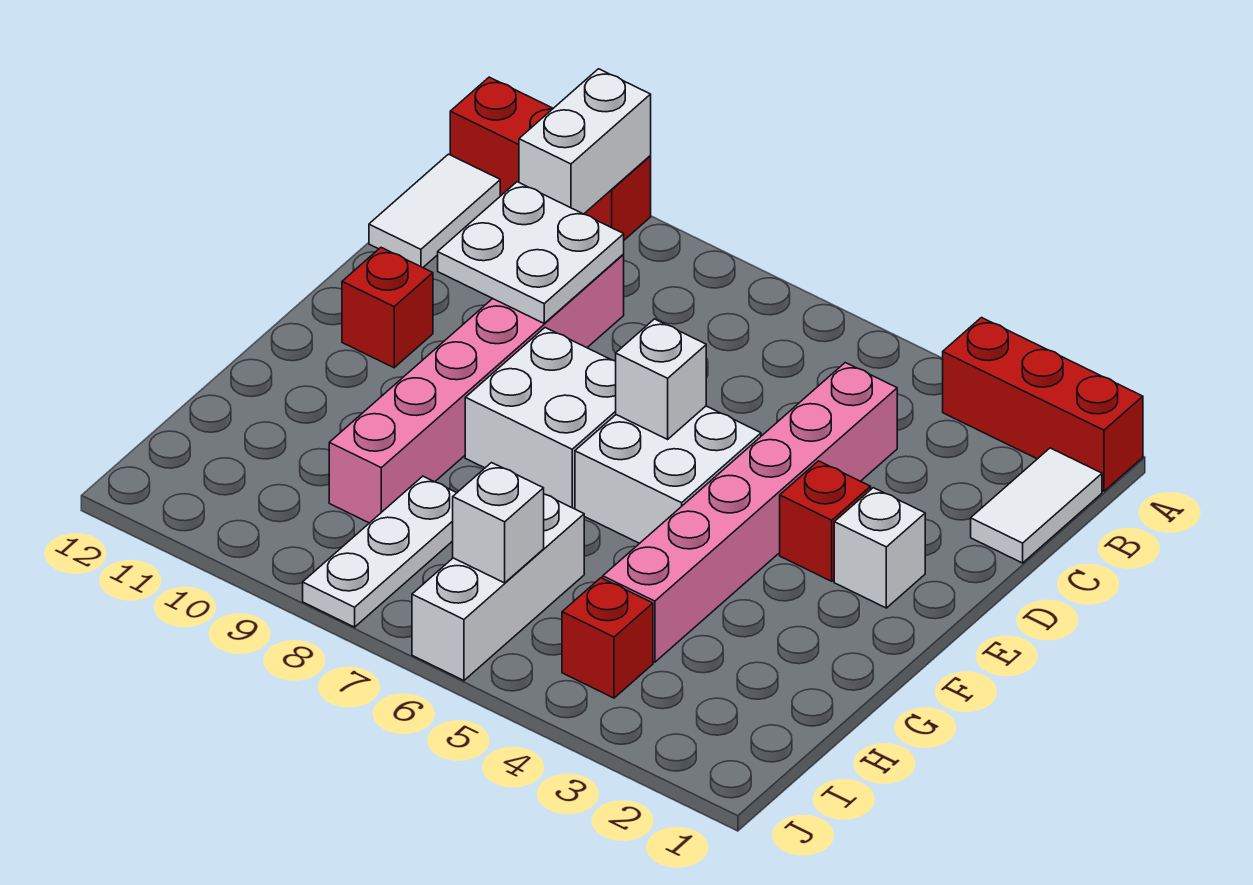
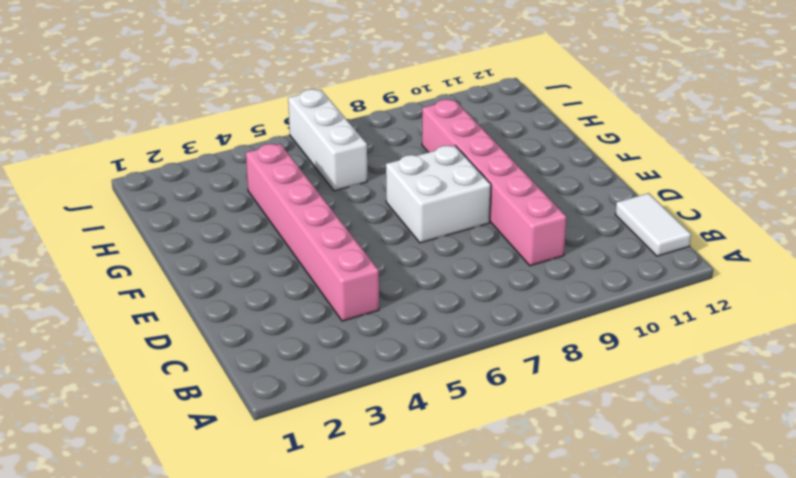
none -> red brick A1:A3 level 1
none -> red brick A10:A12 level 1
none -> white tile B1:C1 level 1

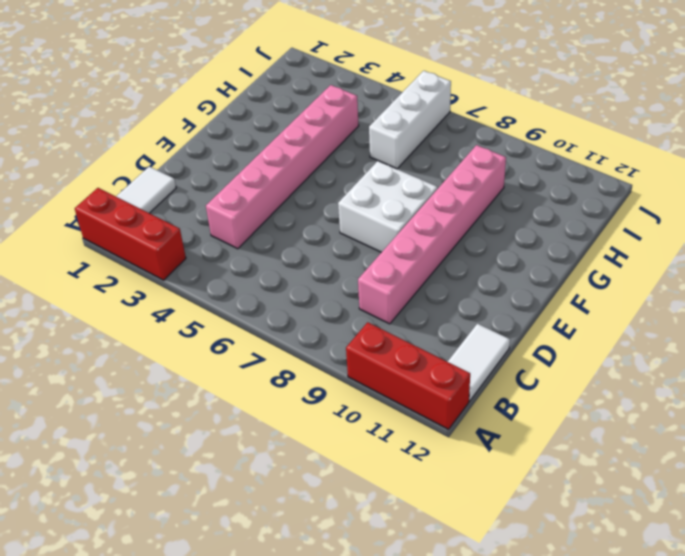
none -> white brick E2 level 1
none -> red brick E3 level 1
none -> white brick E5:F6 level 1

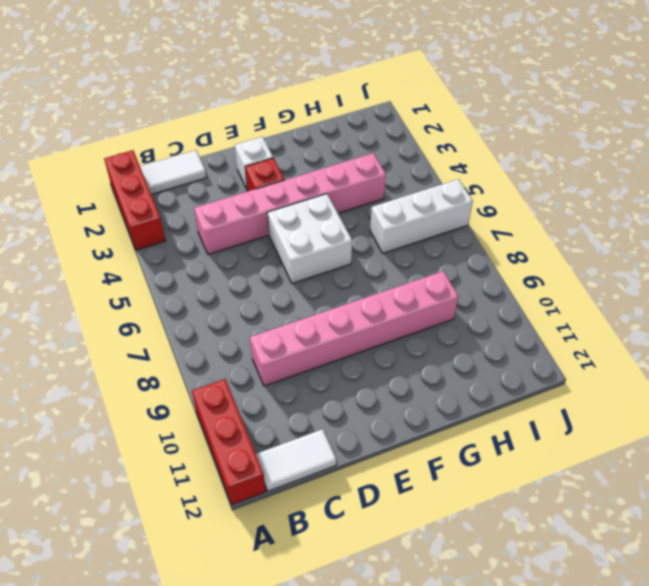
none -> white brick E7:F8 level 1
none -> red brick E11 level 1
none -> white plate H8:J8 level 1

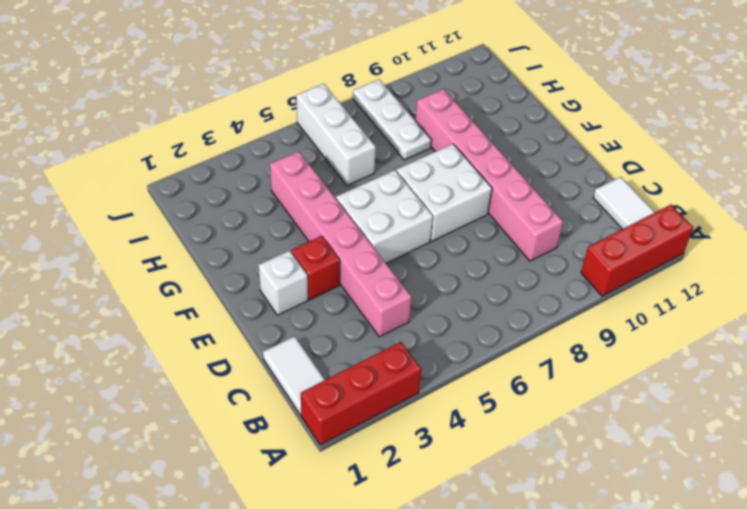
none -> red brick E11 level 1
none -> red brick I4 level 1
none -> white brick A10:B10 level 2

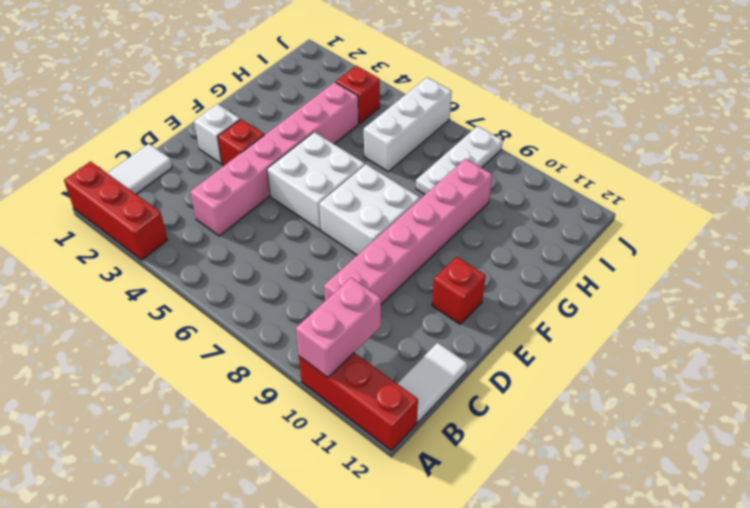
pink brick A10:B10 level 2 -> white brick A10:B10 level 2
none -> white plate C9:D10 level 2
none -> white brick E6 level 2
none -> white brick I6 level 2

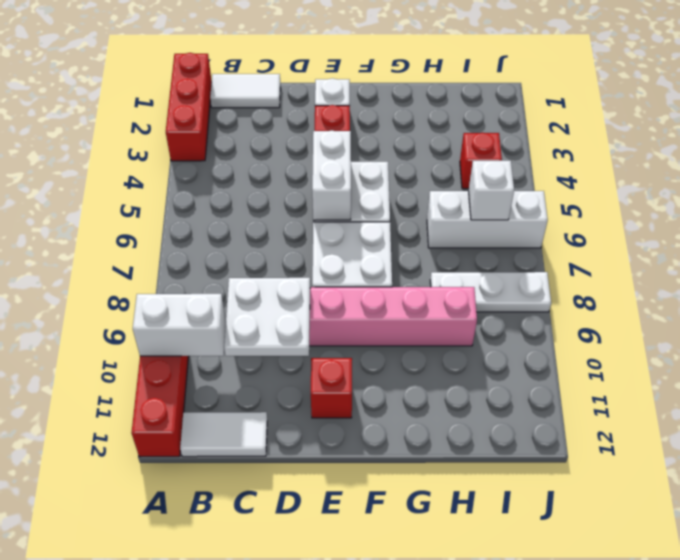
white brick E5:E6 level 2 -> white brick E6 level 2
none -> pink brick C4:H4 level 1

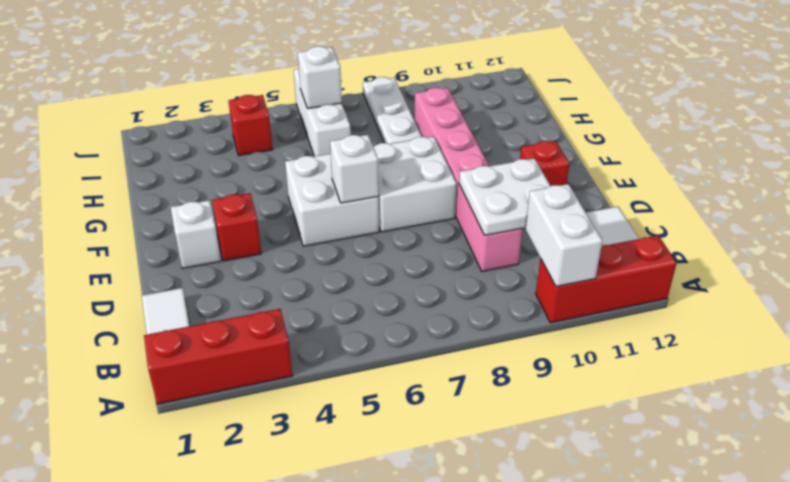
none -> pink brick C4:H4 level 1

